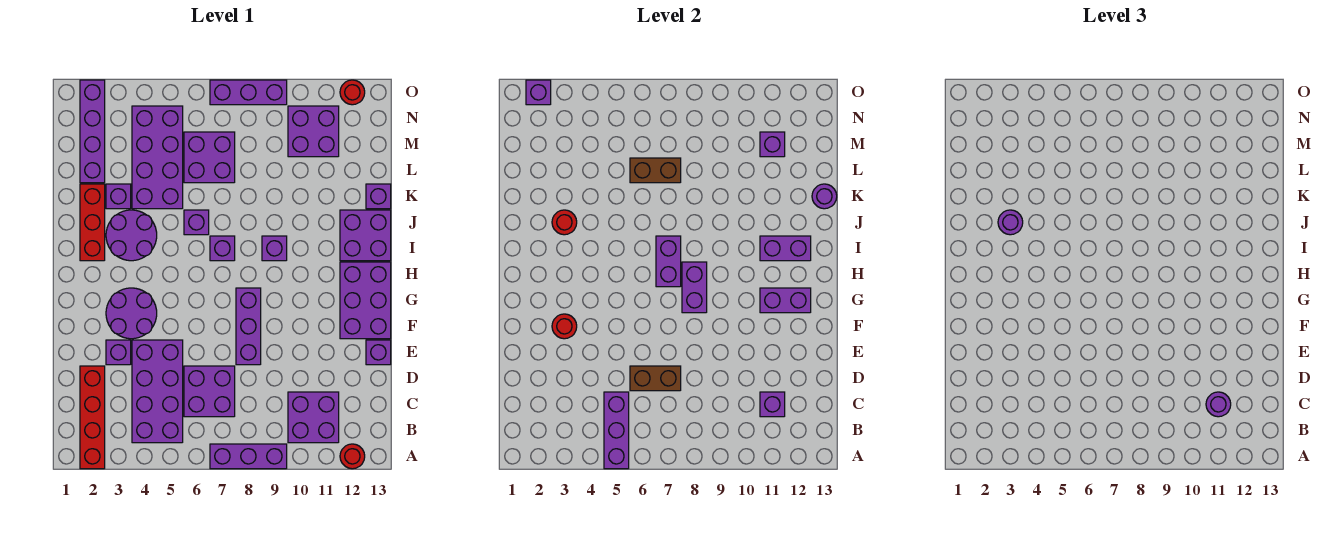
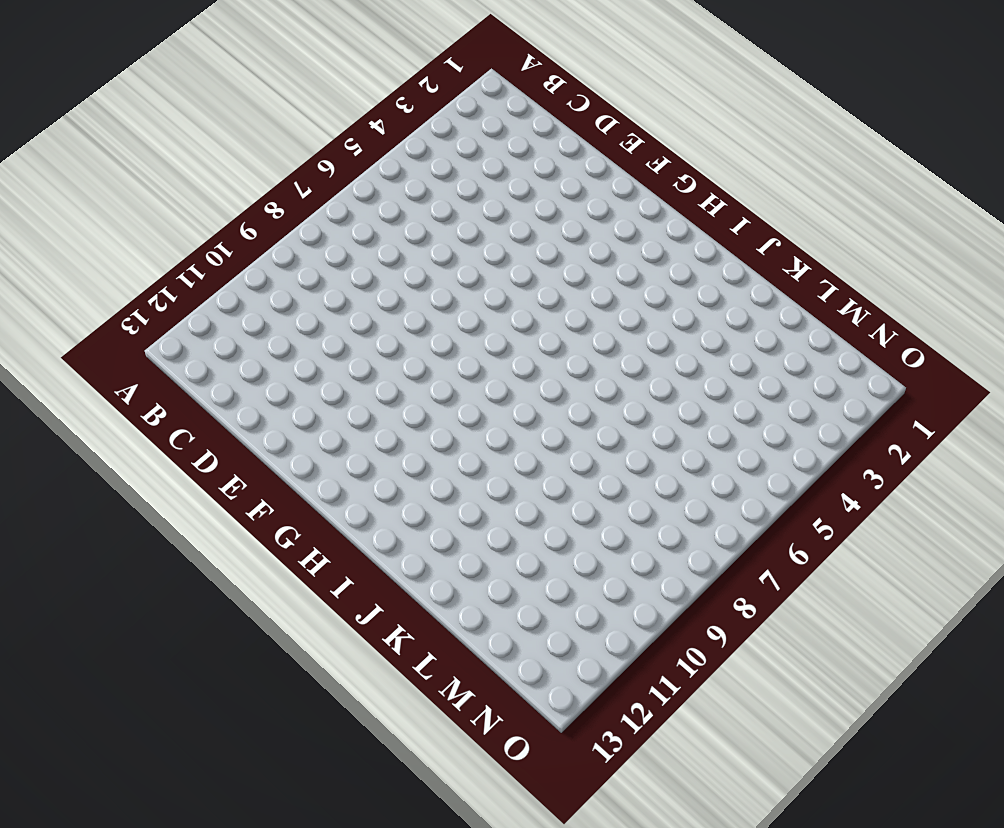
none -> red brick A2:D2 level 1
none -> purple brick A7:A9 level 1
none -> red round brick A12 level 1
none -> purple brick B4:E5 level 1

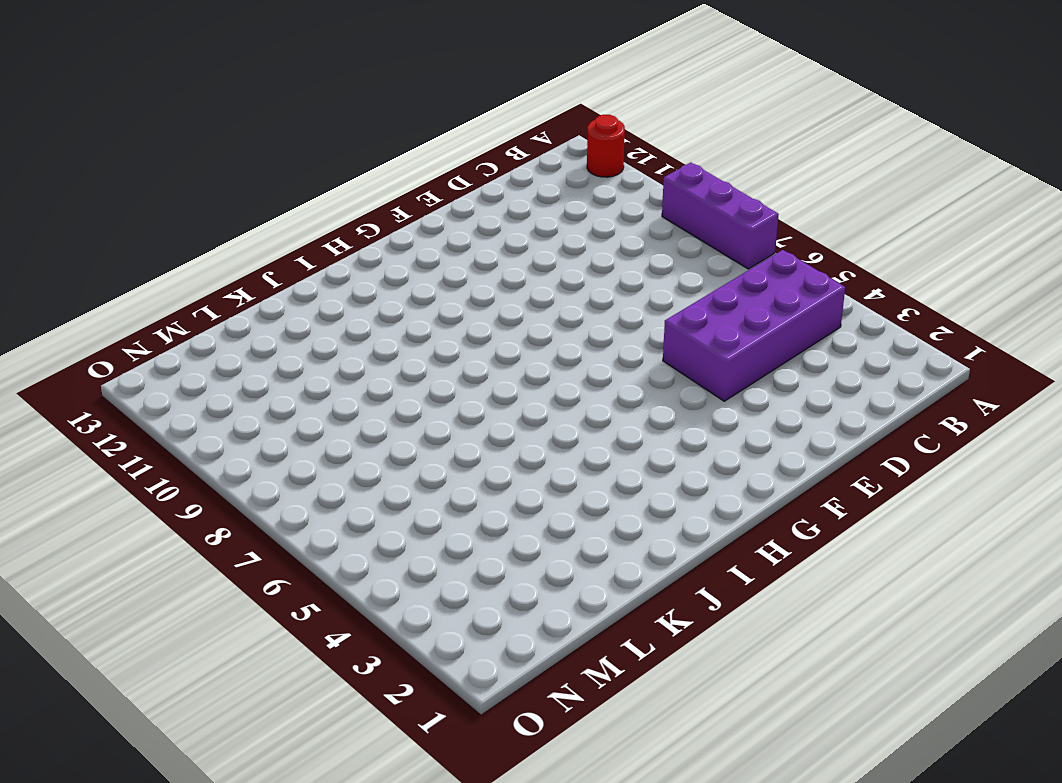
none -> red brick A2:D2 level 1
none -> purple brick B10:C11 level 1
none -> purple brick C6:D7 level 1
none -> purple brick E3 level 1

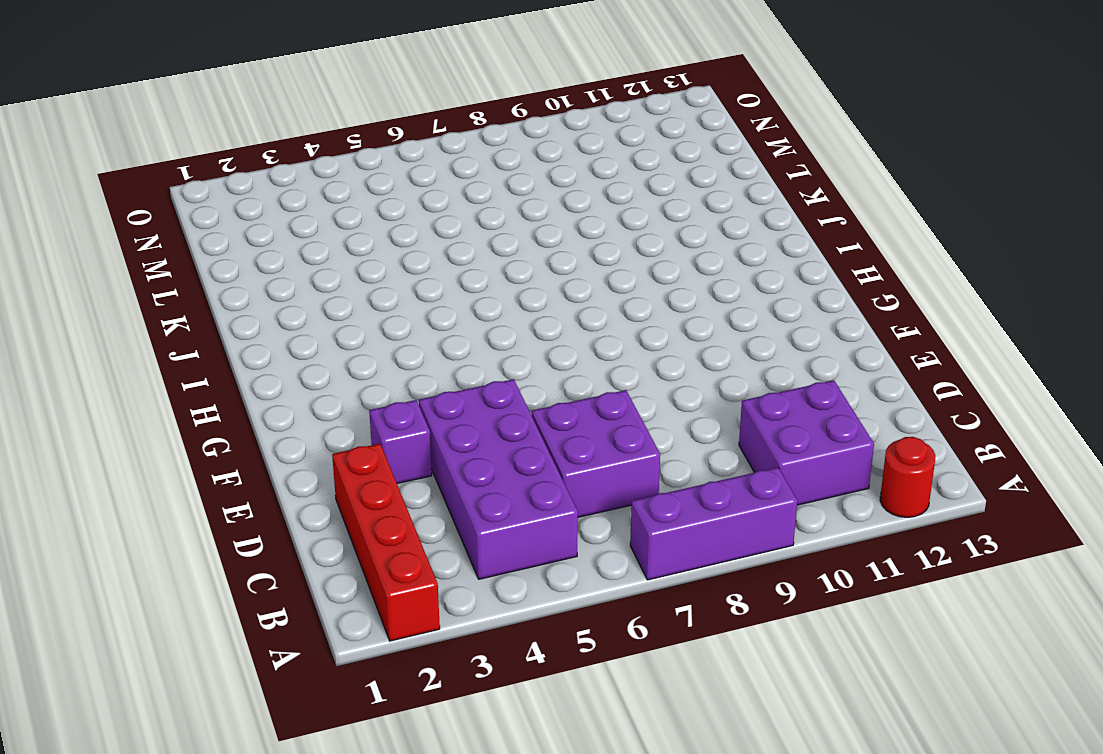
none -> purple brick E8:G8 level 1
none -> purple brick E13 level 1
none -> purple round brick F3:G4 level 1
none -> purple brick F12:H13 level 1

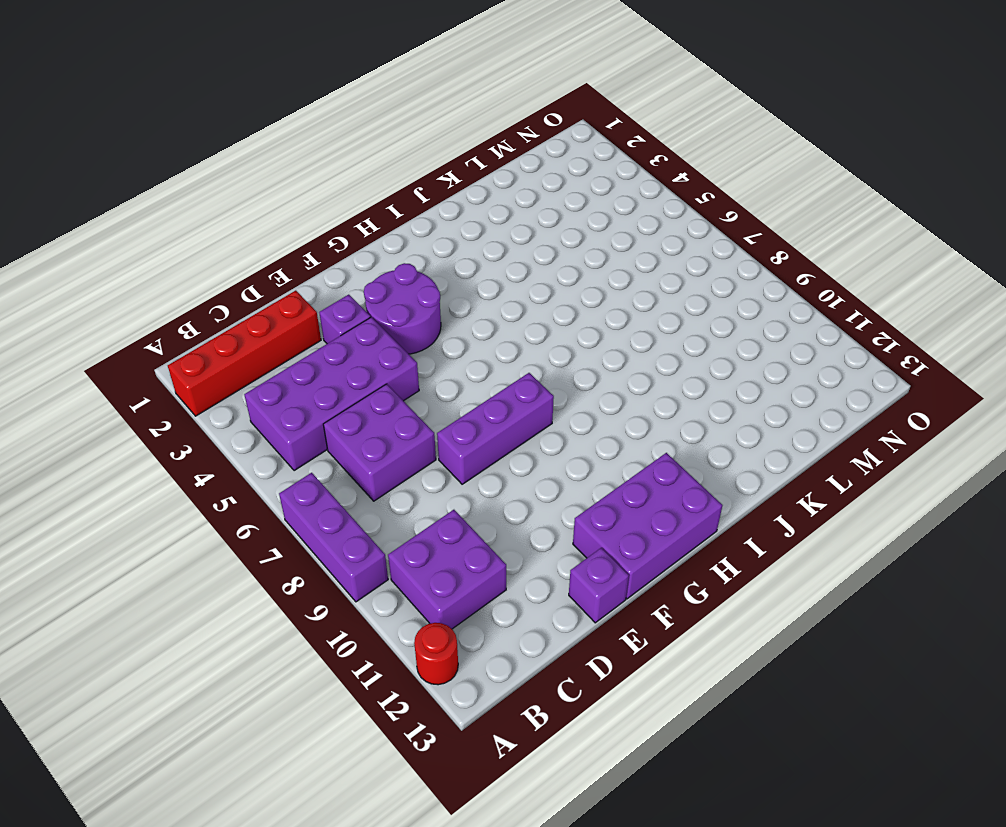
none -> red brick I2:K2 level 1
none -> purple round brick I3:J4 level 1
none -> purple brick I7 level 1
none -> purple brick I9 level 1

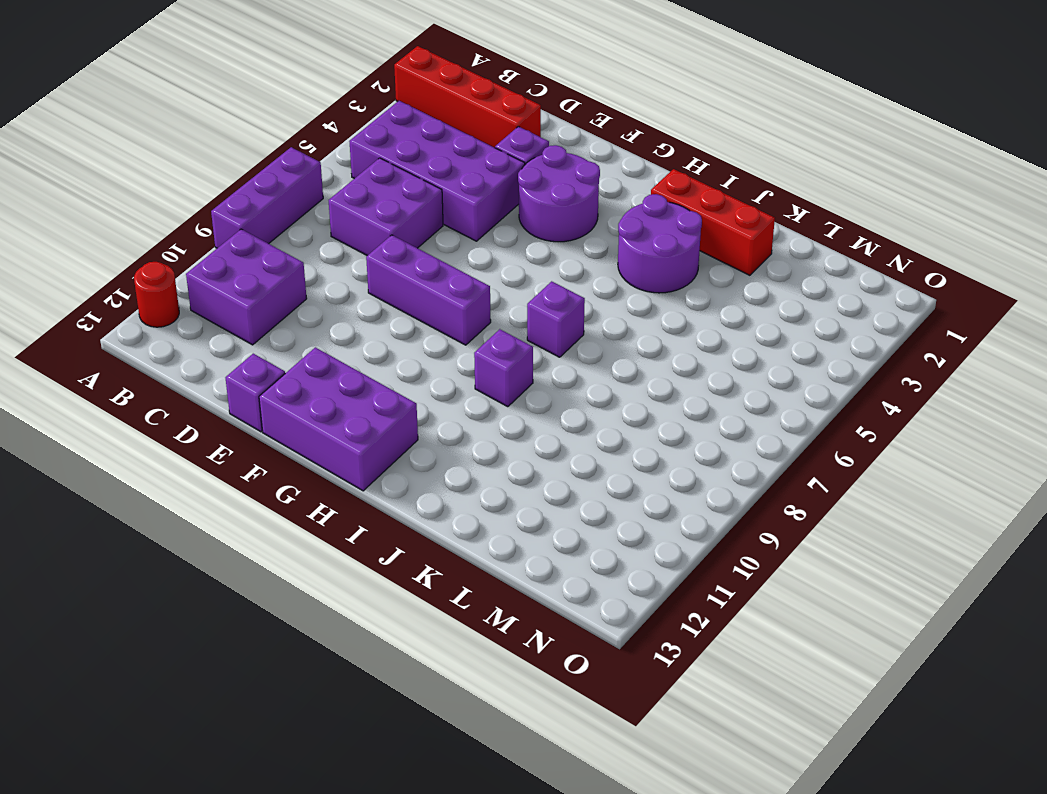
none -> purple brick I12:J13 level 1
none -> purple brick J6 level 1
none -> purple brick K3 level 1
none -> purple brick K4:N5 level 1

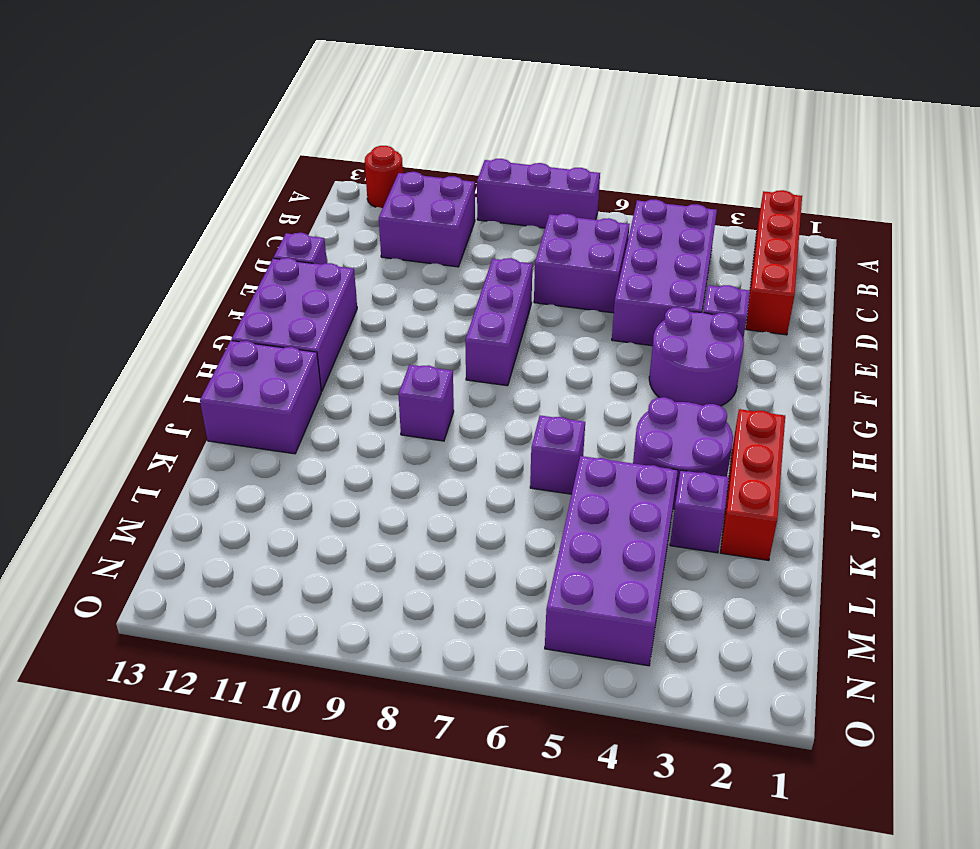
none -> purple brick I7 level 1
none -> purple brick K13 level 1
none -> purple brick L2:O2 level 1
none -> purple brick L6:M7 level 1

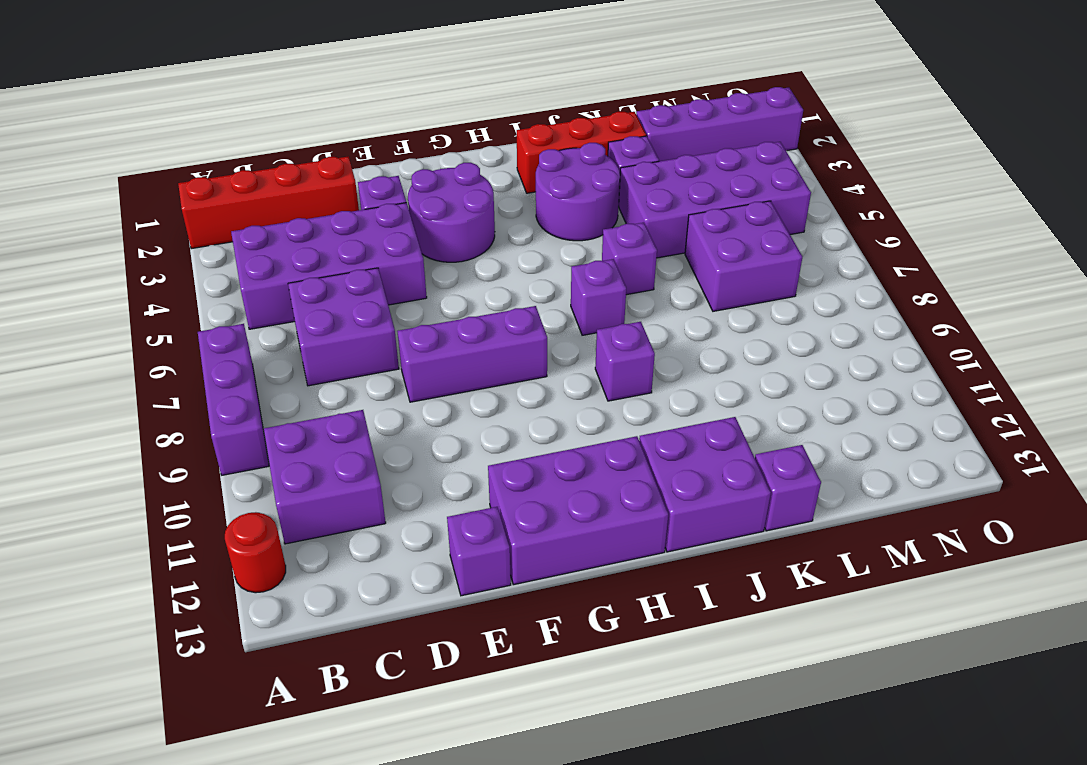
none -> purple brick M10:N11 level 1
none -> purple brick O7:O9 level 1
none -> red round brick O12 level 1
none -> purple brick A5:C5 level 2

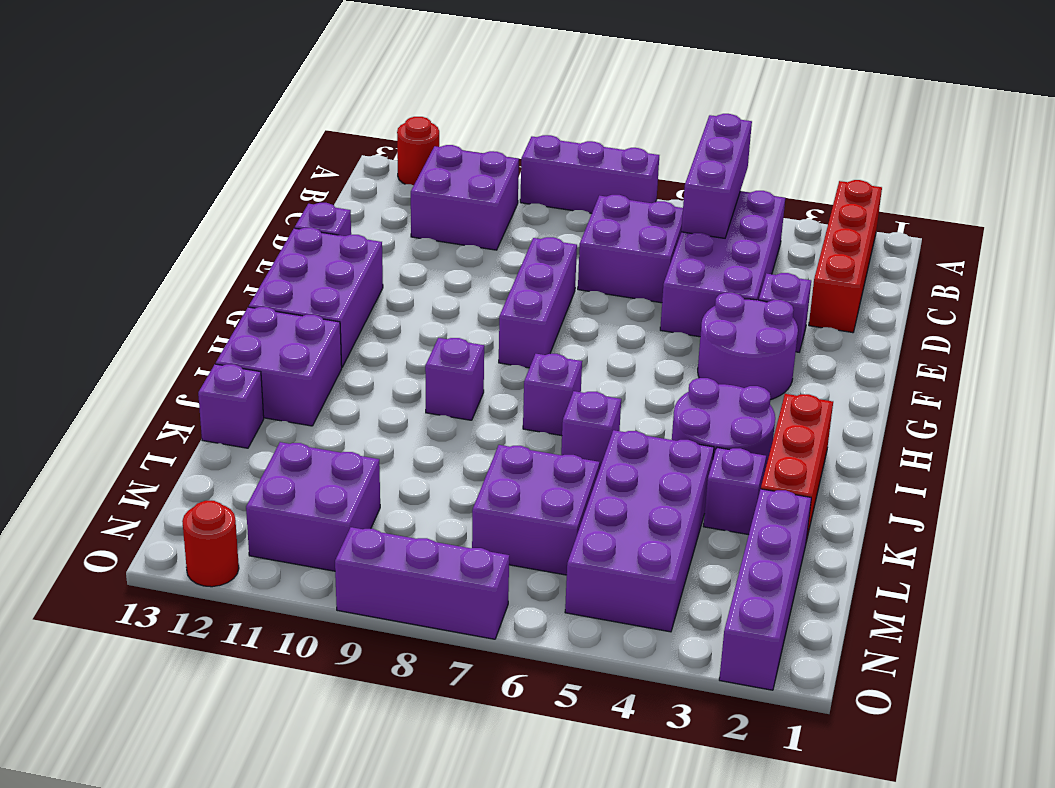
none -> purple brick C11 level 2
none -> brown brick D6:D7 level 2
none -> red round brick F3 level 2
none -> purple brick G8:H8 level 2

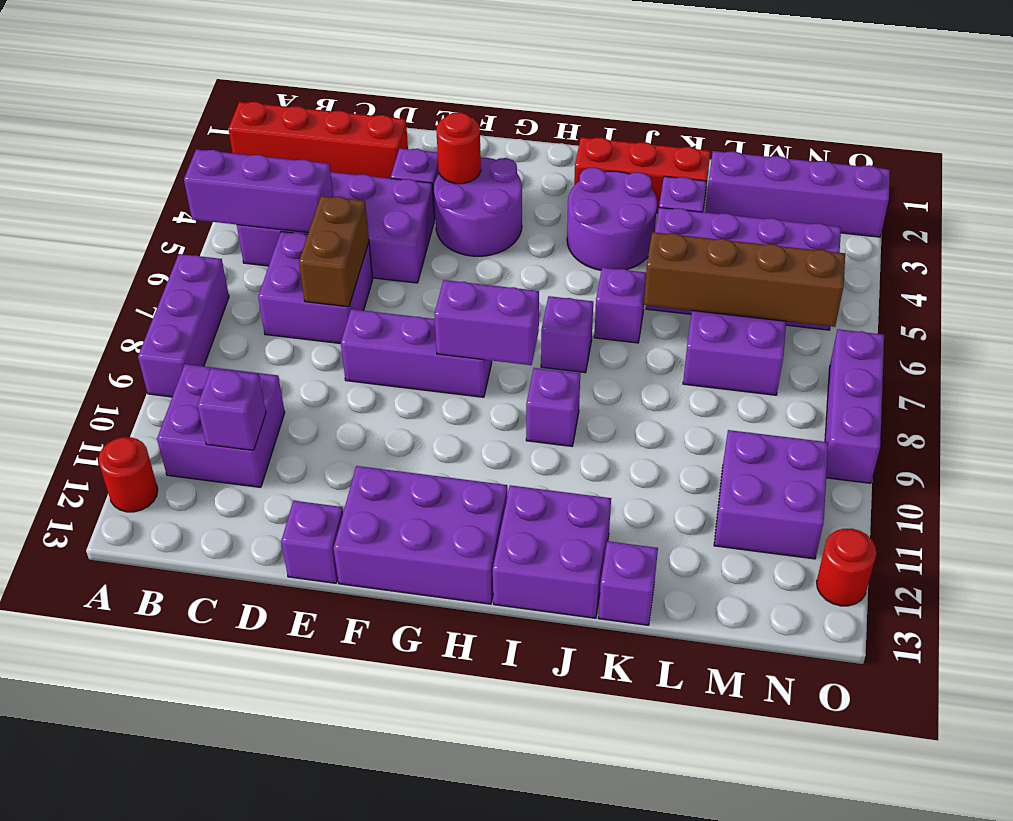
brown brick K6:N6 level 2 -> brown brick L6:L7 level 2
none -> purple brick G11:G12 level 2
none -> purple brick H7:I7 level 2
none -> purple brick I11:I12 level 2
none -> red round brick J3 level 2

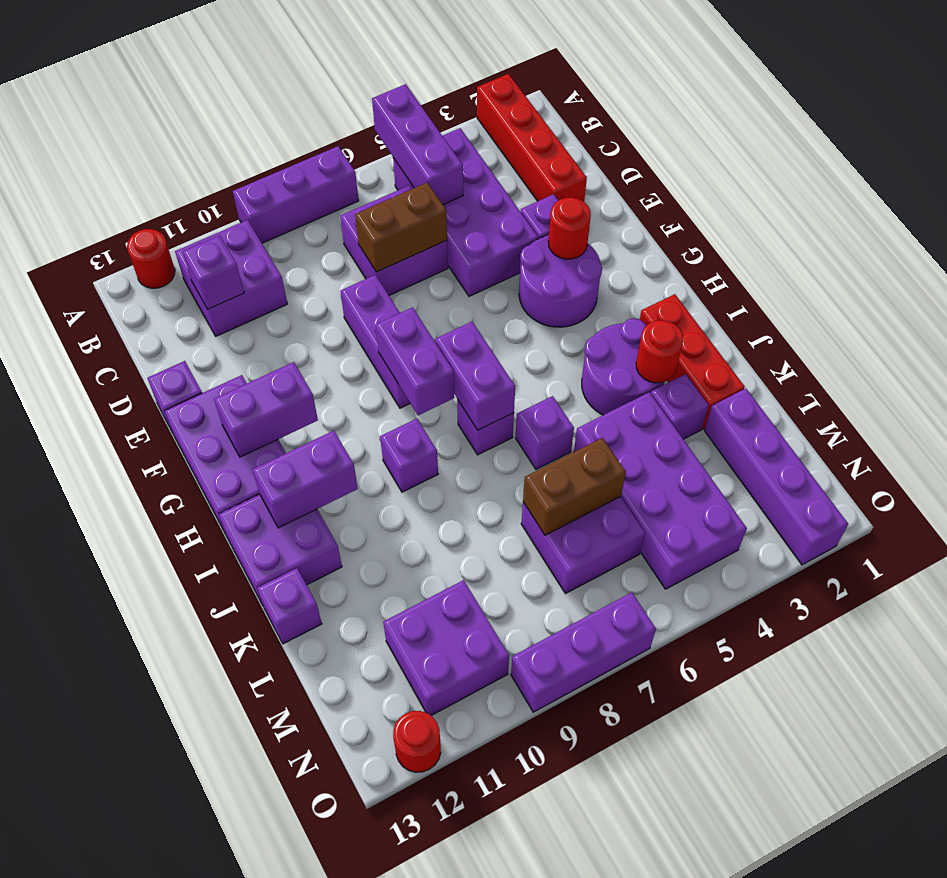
none -> purple round brick K13 level 2
none -> purple brick M11 level 2
none -> purple brick O2 level 2
none -> purple round brick C11 level 3

